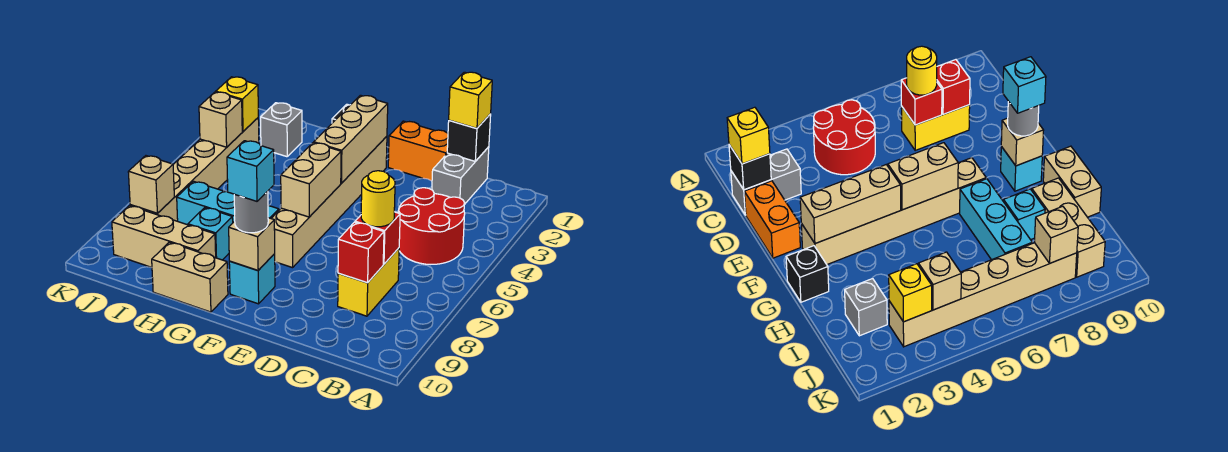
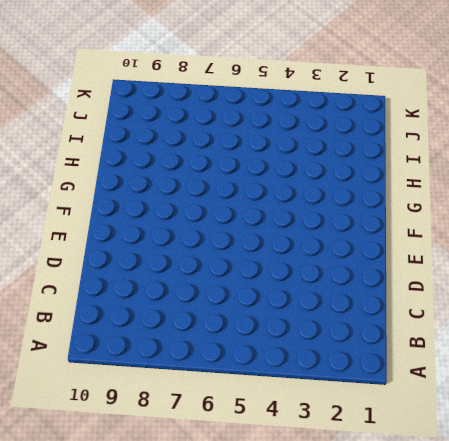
none -> red round brick B4:C5 level 1
none -> grey brick C1:C2 level 1
none -> yellow brick C7:C8 level 1

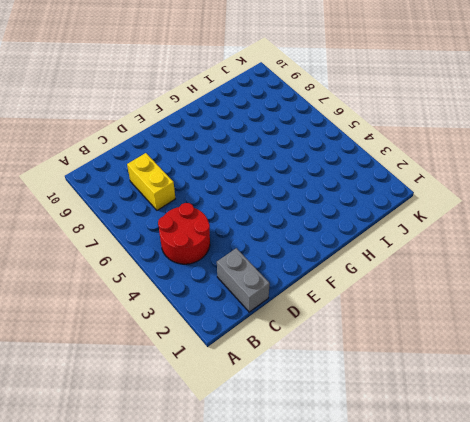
none -> orange brick D1:E1 level 1
none -> tan brick F2:F7 level 1
none -> cyan brick F9 level 1

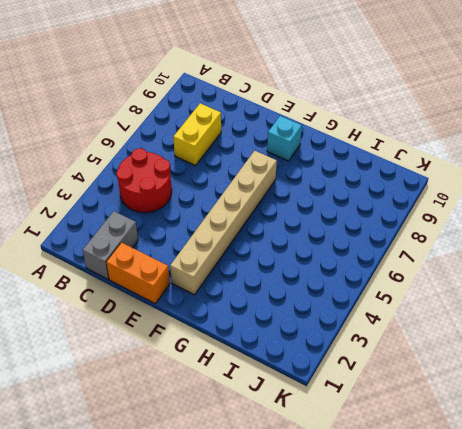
none -> black brick G1 level 1
none -> cyan brick G7:I7 level 1
none -> tan brick G10:H10 level 1

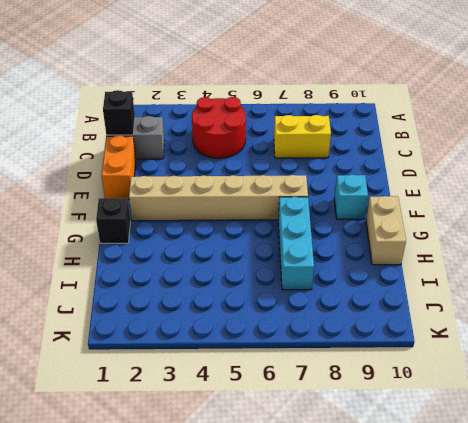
none -> cyan brick H8 level 1
none -> tan brick H9:J9 level 1
none -> grey brick I2 level 1

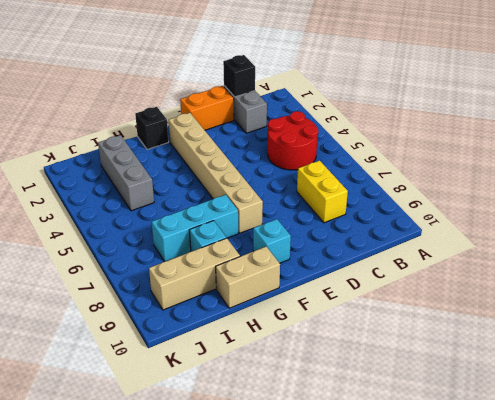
grey brick I2:I4 level 1 -> grey brick I2 level 1
none -> tan brick J3:J8 level 1
none -> red brick C7 level 2
none -> red brick C8 level 2

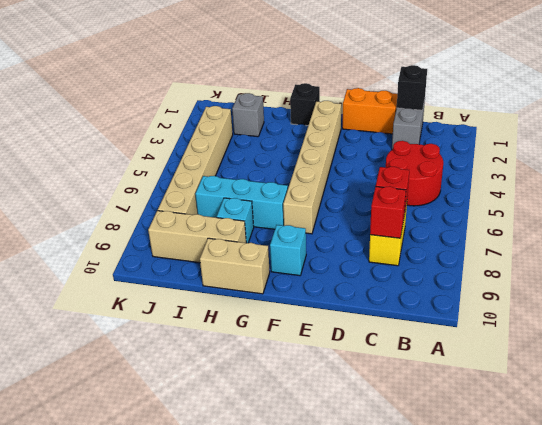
none -> tan brick F2:F4 level 2
none -> tan brick F5:F6 level 2
none -> tan brick F9 level 2

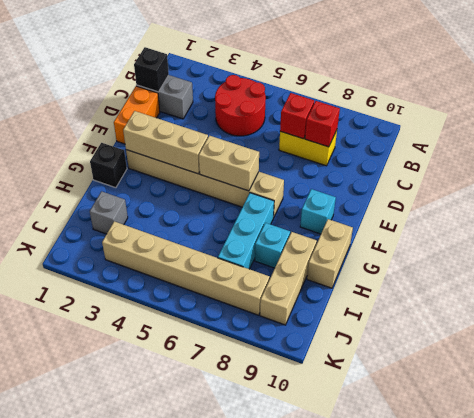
none -> tan brick F9 level 2
none -> yellow brick J3 level 2
none -> tan brick J4 level 2

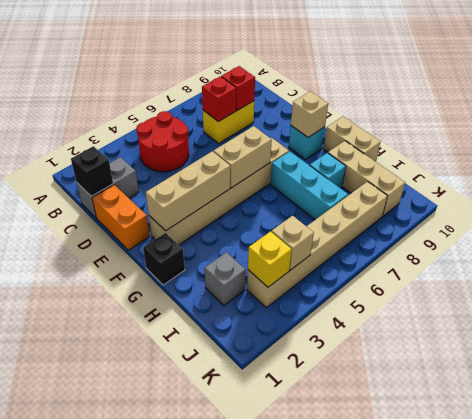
none -> tan brick J8 level 2
none -> yellow brick C1 level 3
none -> yellow round brick C7 level 3

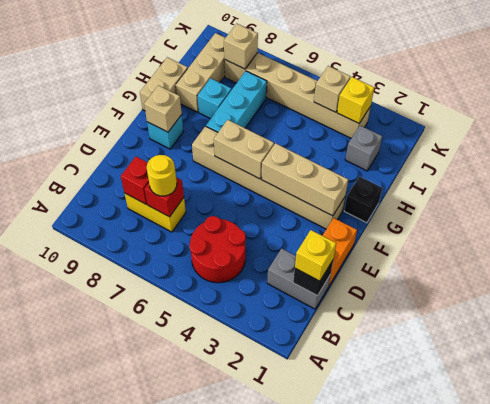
none -> grey round brick F9 level 3
none -> cyan brick F9 level 4

